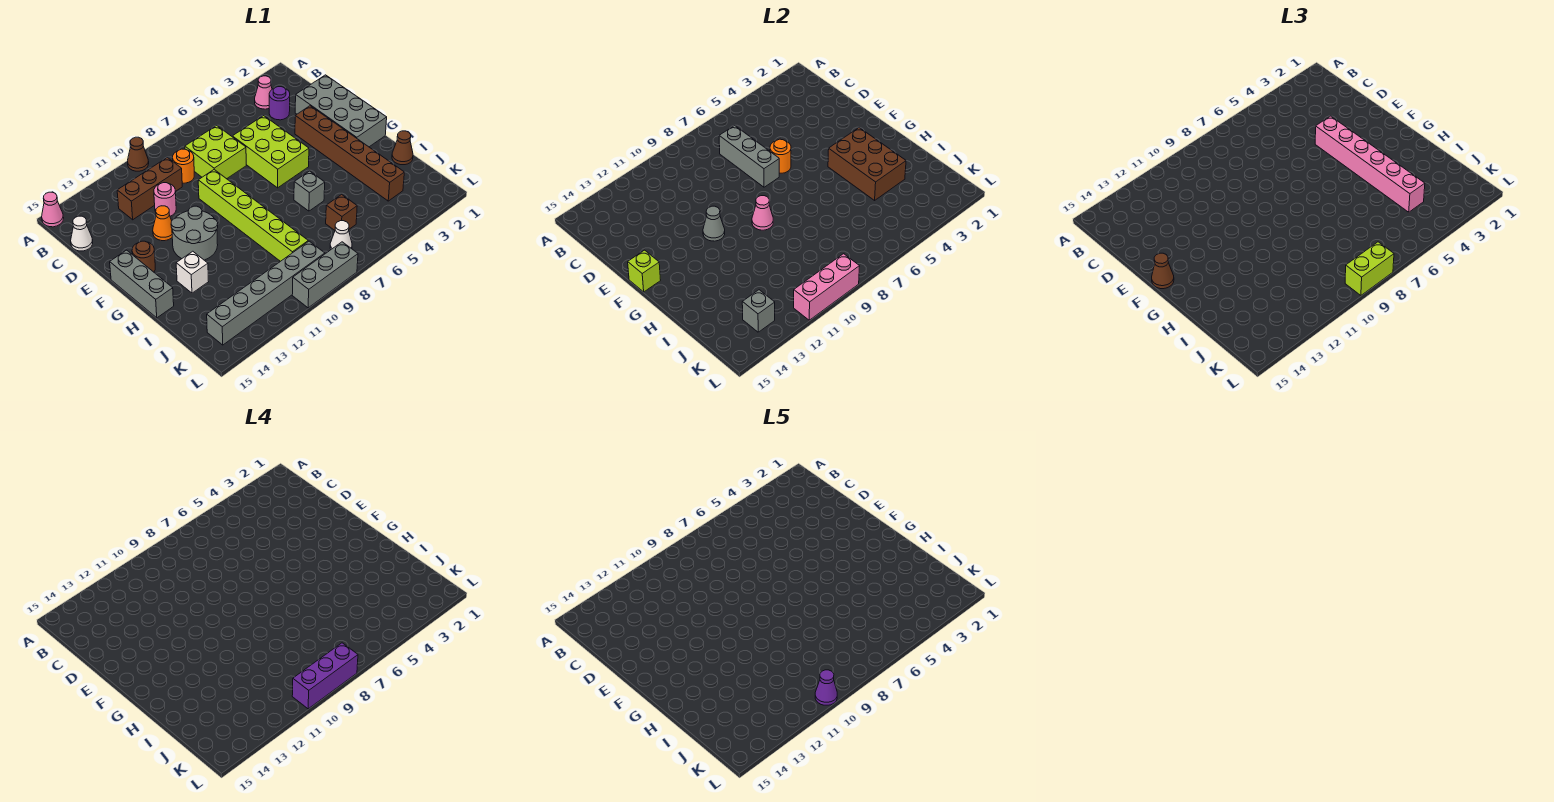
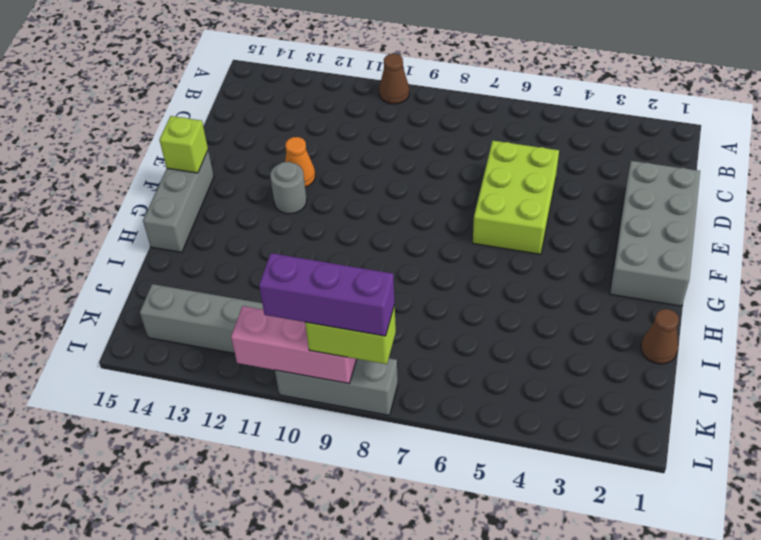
grey round brick F12 level 1 -> grey round brick F11:G12 level 1
none -> pink cone A15 level 1
none -> pink cone B3 level 1
none -> purple round brick C3 level 1
none -> lime brick C7:D8 level 1

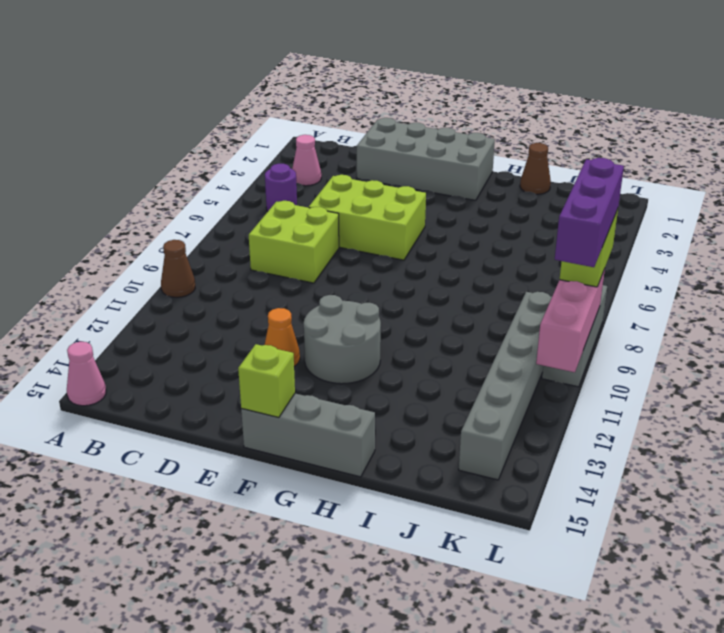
purple round brick B5 level 1 -> purple round brick C3 level 1
none -> orange round brick C9 level 1
none -> brown brick C10:C12 level 1
none -> white cone C15 level 1
none -> pink round brick D11 level 1

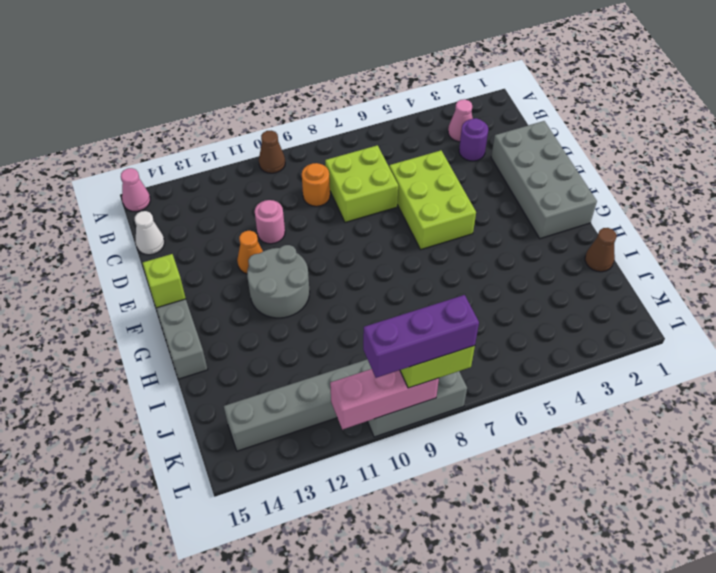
none -> brown brick C10:C12 level 1
none -> brown brick E3:J3 level 1
none -> lime brick E9:J9 level 1
none -> brown round brick F14 level 1

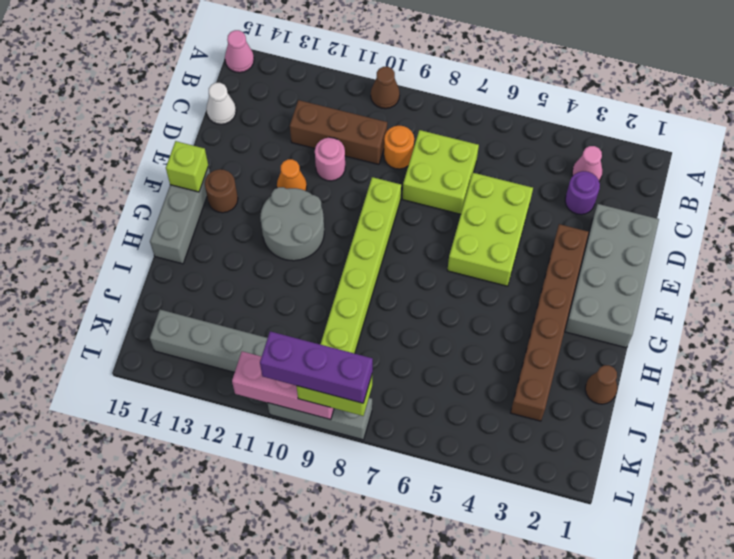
none -> grey brick H6 level 1
none -> white brick H13 level 1
none -> brown brick J6 level 1
none -> white cone K7 level 1

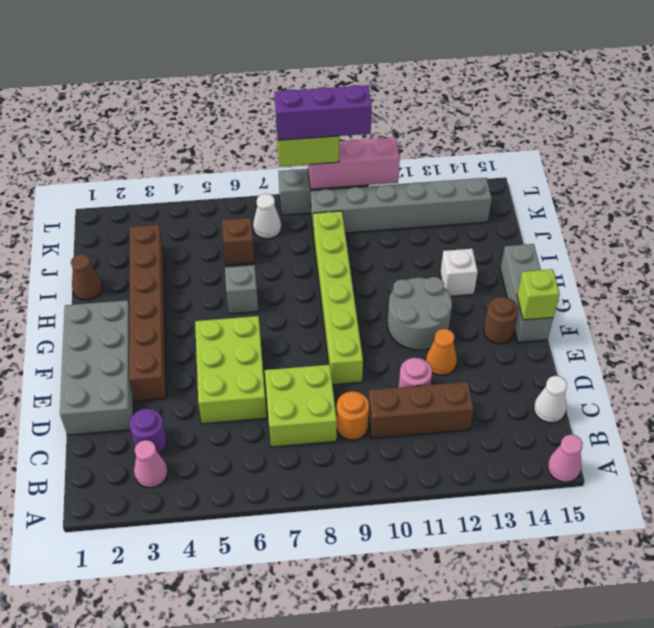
none -> brown cone A10 level 1
none -> grey brick C7:E7 level 2
none -> orange round brick E6 level 2
none -> grey cone F11 level 2

